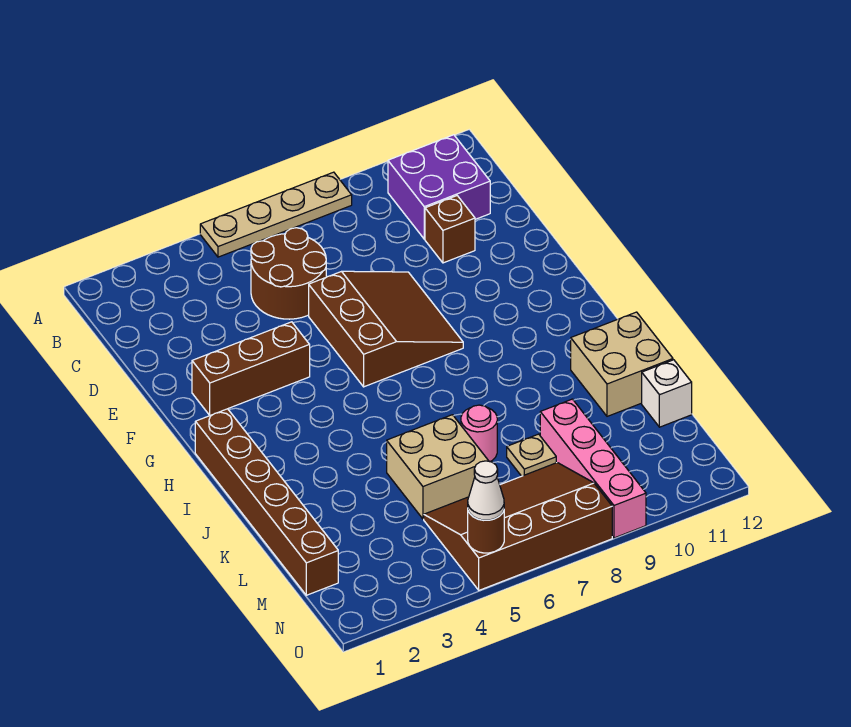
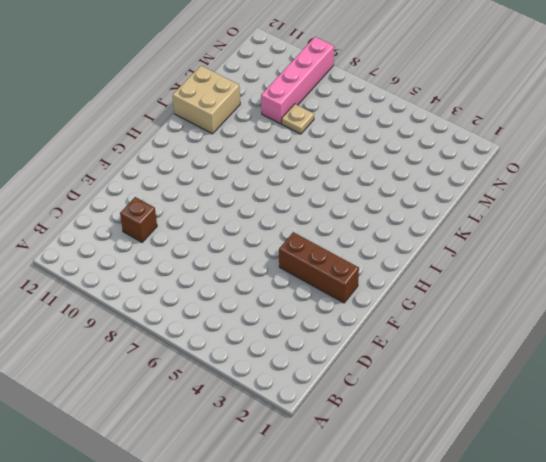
none -> tan plate A5:A8 level 1
none -> purple brick B10:C11 level 1
none -> brown round brick C5:D6 level 1

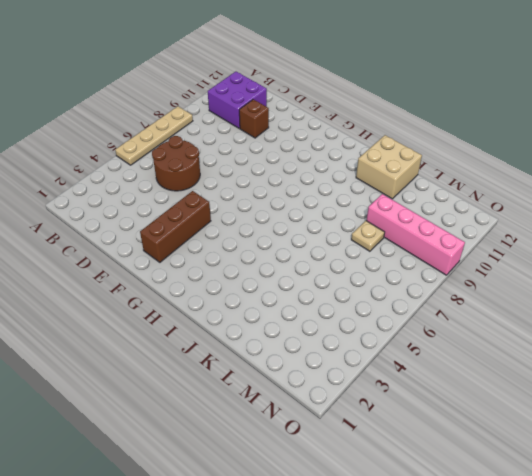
none -> brown slope E6:G8 level 1 top 6
none -> brown brick H1:M1 level 1
none -> tan brick K5:L6 level 1

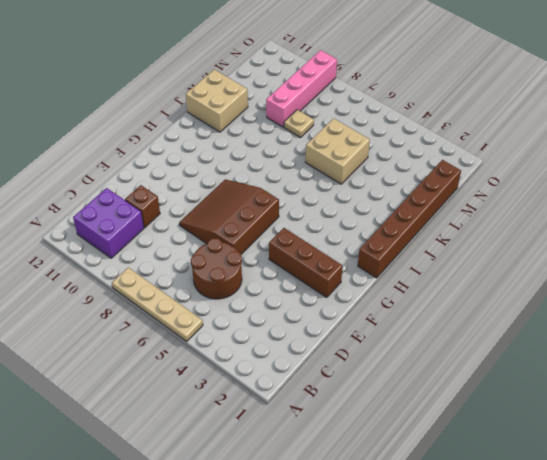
none -> pink round brick K7 level 1
none -> white brick L12 level 1
none -> brown slope M5:O8 level 1 top O

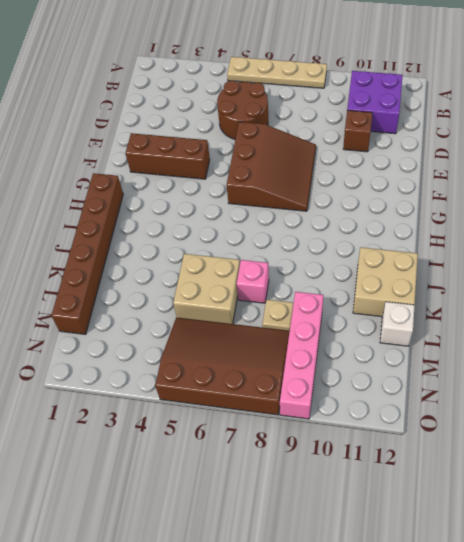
pink brick K7 level 1 -> pink round brick K7 level 1
none -> brown round brick O5 level 2
none -> white cone O5 level 3

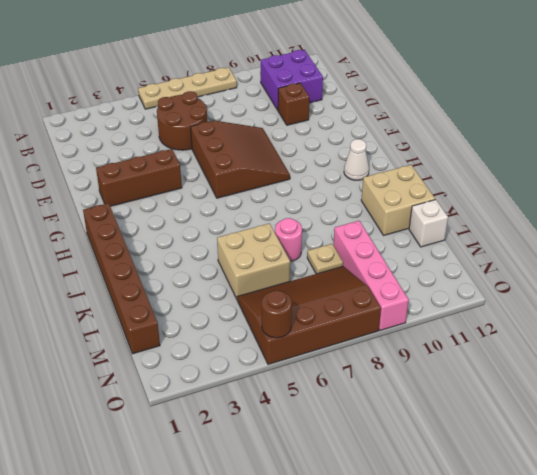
white cone H11 level 1 -> white cone O5 level 3

